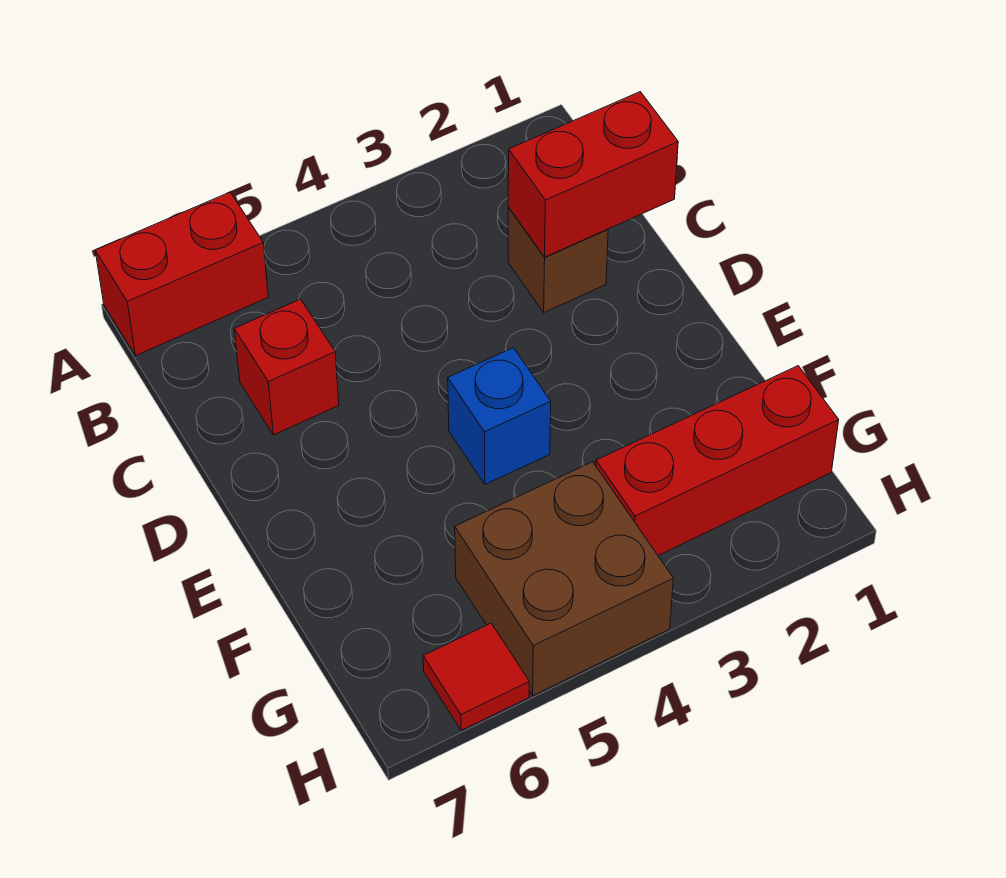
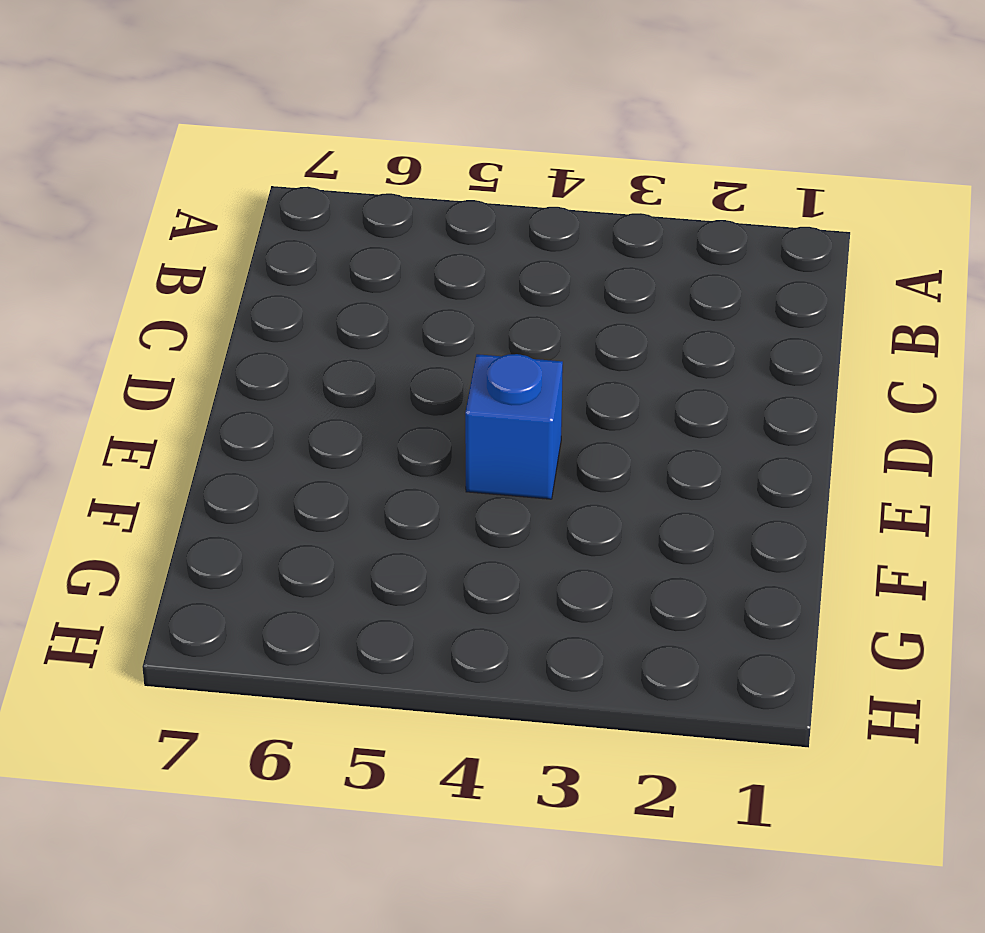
none -> red brick A6:A7 level 1
none -> brown brick C2 level 1

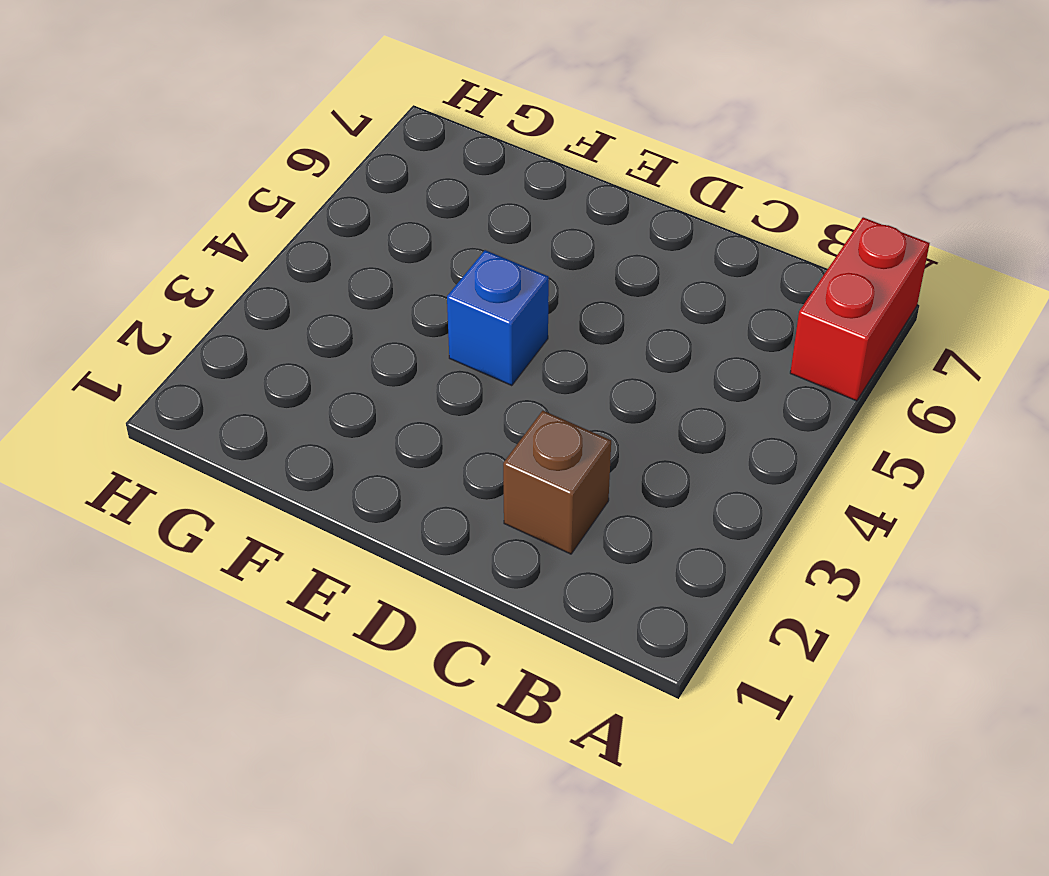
none -> red brick C6 level 1
none -> red brick G1:G3 level 1

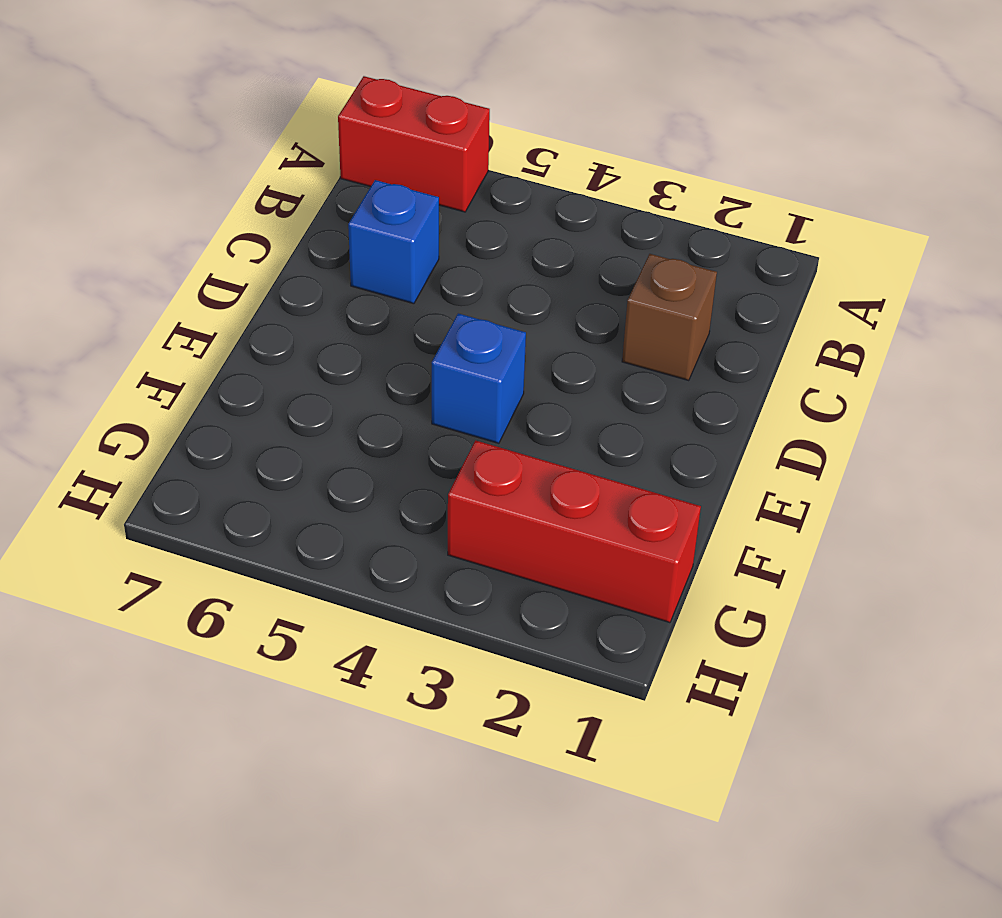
blue brick C6 level 1 -> red brick C6 level 1
none -> brown brick G4:H5 level 1
none -> red tile H6 level 1

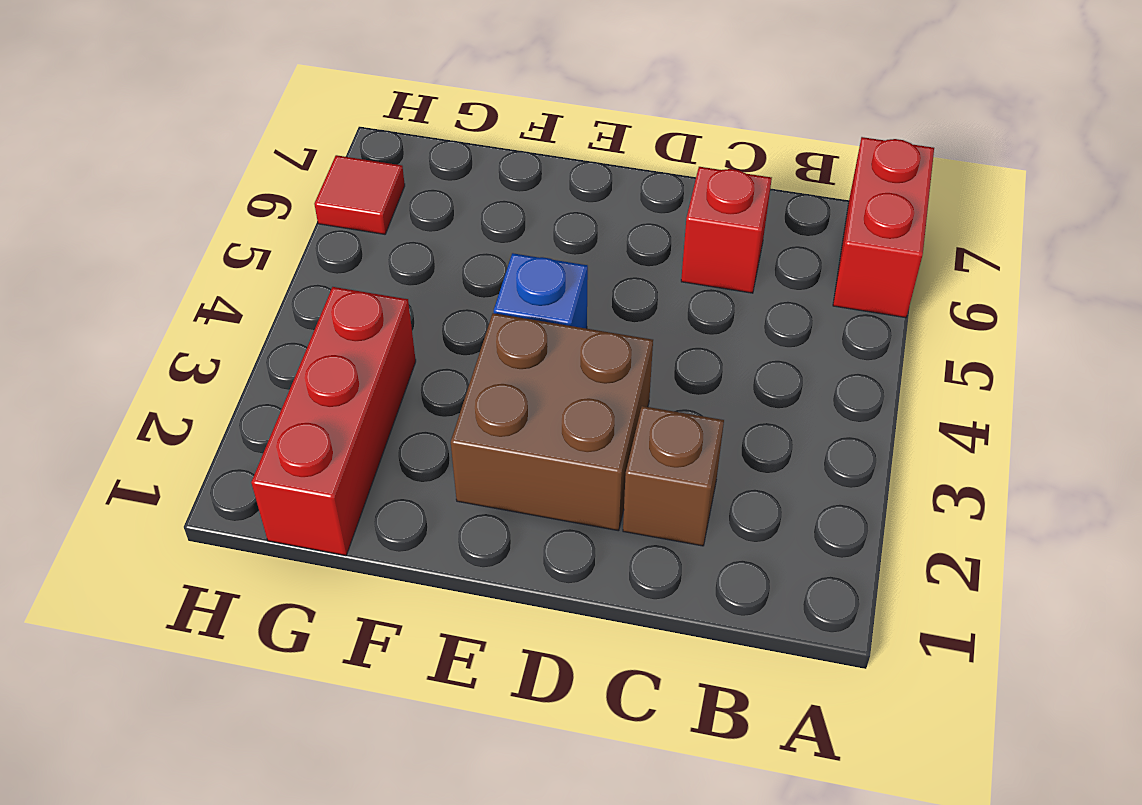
brown brick D2:E3 level 1 -> brown brick G4:H5 level 1
none -> red brick C1:C2 level 2

